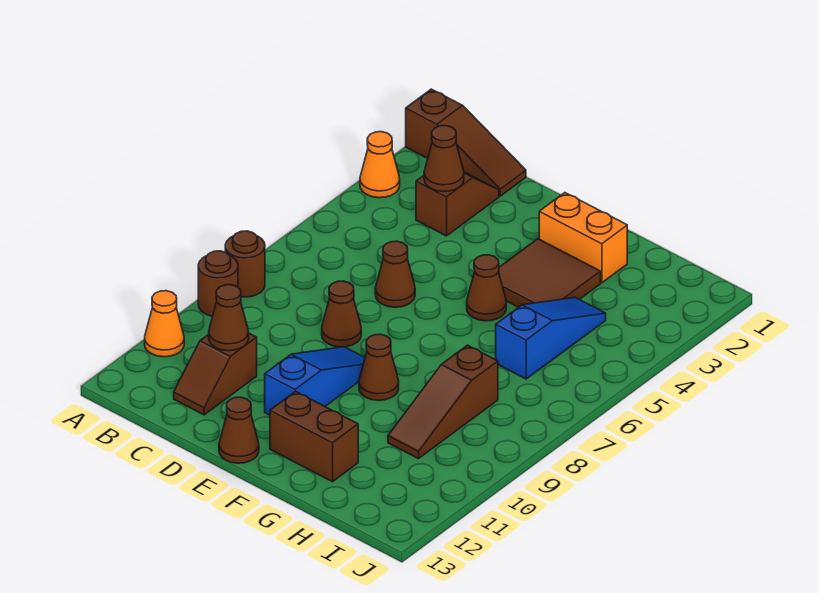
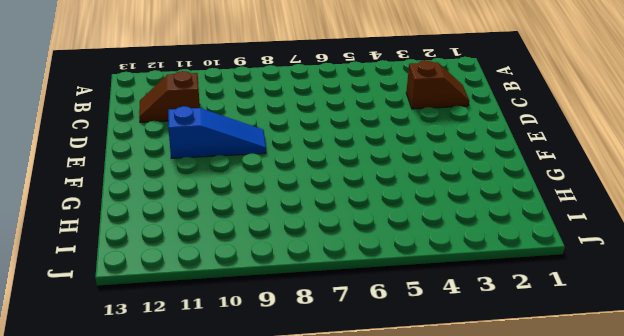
none -> brown slope A1:C1 level 1 top A
none -> orange cone A3 level 1
none -> brown round brick A8 level 1

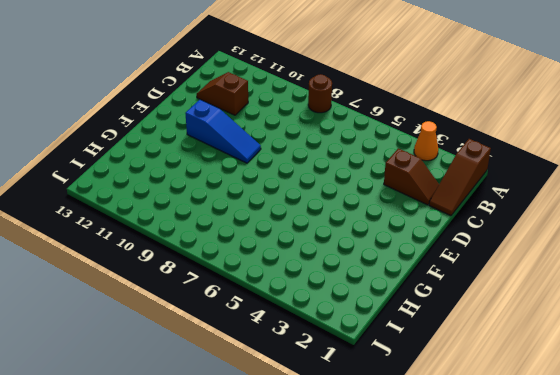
none -> brown round brick A9 level 1
none -> orange cone A11 level 1
none -> brown cone D6 level 1

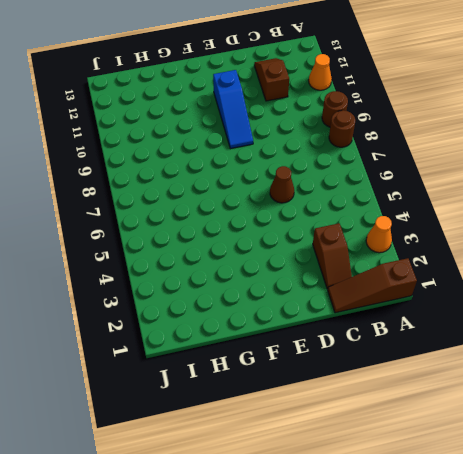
none -> brown cone D8 level 1
none -> brown cone E13 level 1
none -> orange brick F2:G2 level 1

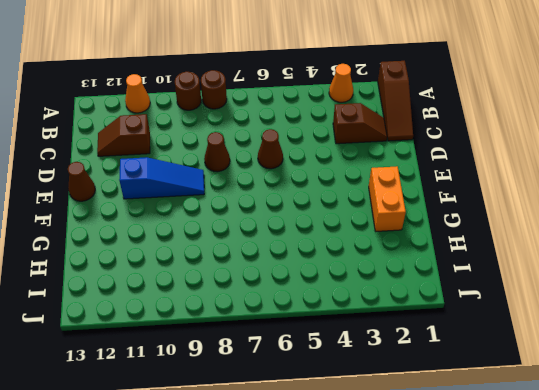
none -> brown tile F3:G4 level 1
none -> brown cone F5 level 1
none -> brown cone F9 level 1

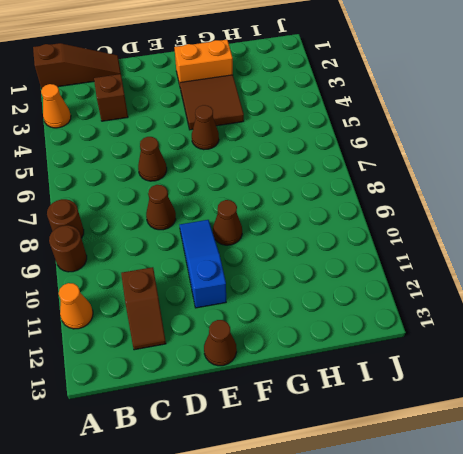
none -> brown brick F12:G12 level 1
none -> blue slope H4:H6 level 1 top 6
none -> brown slope H8:H10 level 1 top 8

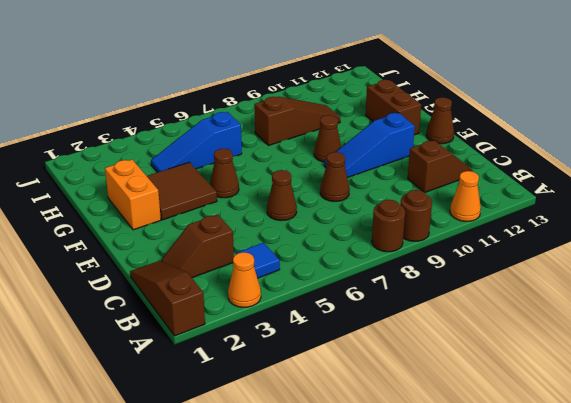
blue tile B4 level 1 -> none
none -> brown cone C3 level 2
none -> brown cone C11 level 2

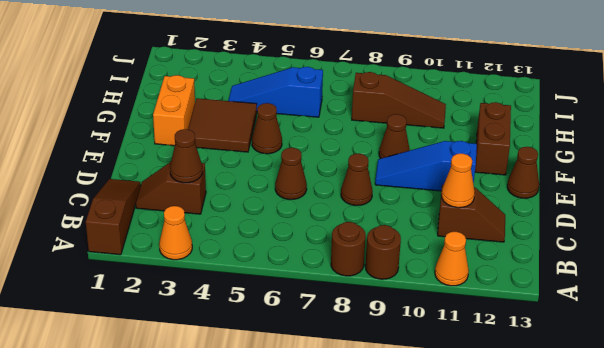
orange cone C11 level 2 -> brown cone C11 level 2

